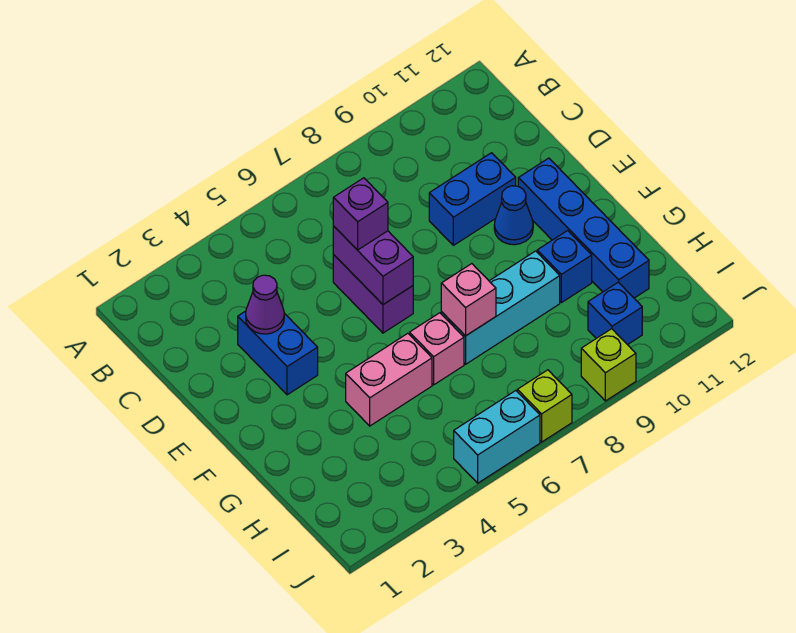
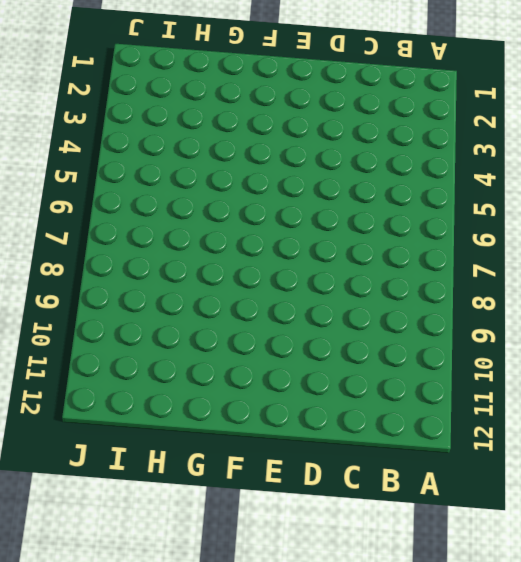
none -> blue brick D3:E3 level 1
none -> purple brick D6:E6 level 1
none -> blue brick D9:D10 level 1

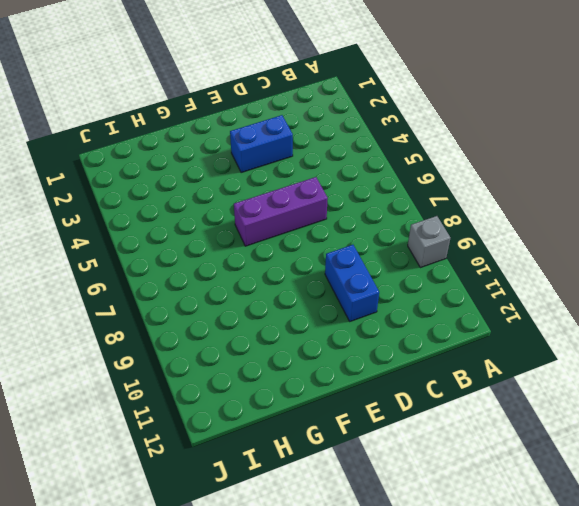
grey brick A9 level 1 -> none
purple brick D6:F6 level 1 -> purple brick D6:E6 level 1
none -> blue cone E10 level 1
none -> blue brick E11:H11 level 1
none -> pink brick G4:G5 level 1

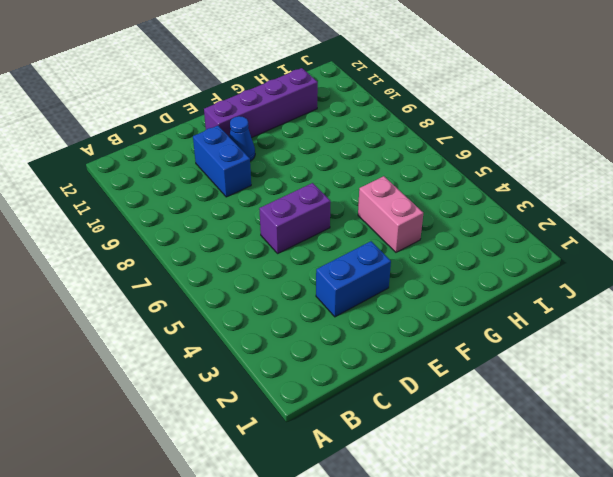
purple brick E11:H11 level 1 -> blue brick E11:H11 level 1
none -> pink brick G6 level 1
none -> cyan brick G7:G9 level 1
none -> blue brick G10 level 1

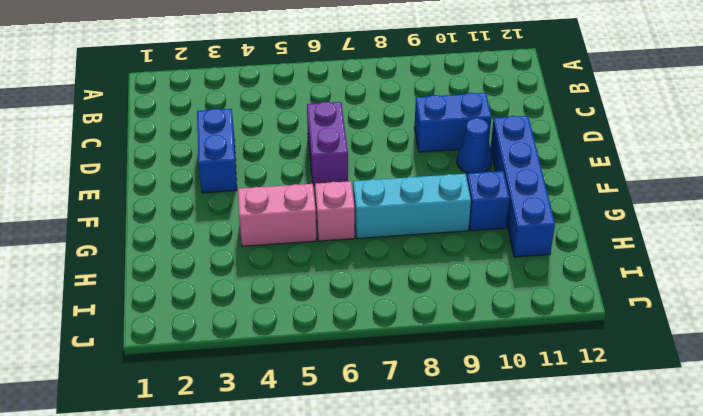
none -> blue brick I10 level 1
none -> cyan brick J5:J6 level 1
none -> lime brick J7 level 1

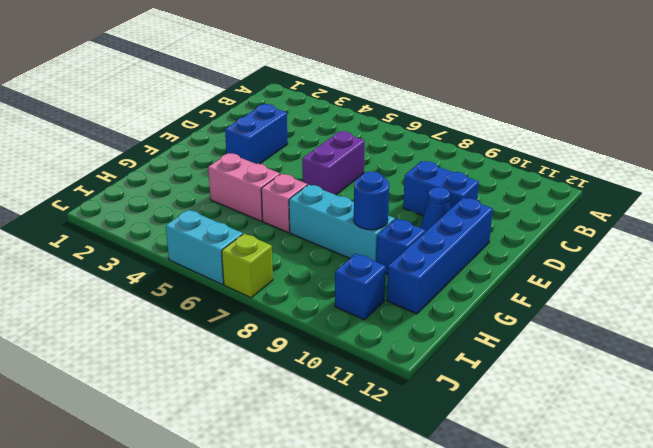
blue round brick G9 level 2 -> none
none -> lime brick J9 level 1
none -> purple cone D3 level 2
none -> purple brick D6:E6 level 2

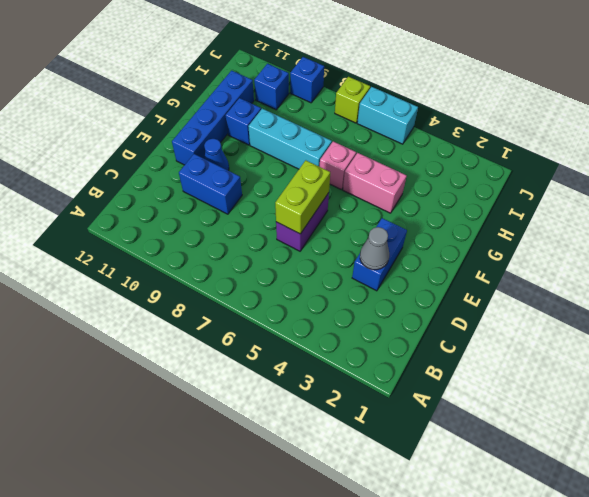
grey cone D3 level 2 -> purple cone D3 level 2
lime brick D6:E6 level 2 -> purple brick D6:E6 level 2
blue brick J9 level 1 -> lime brick J9 level 1
none -> pink brick G7 level 2
none -> purple brick D6 level 3

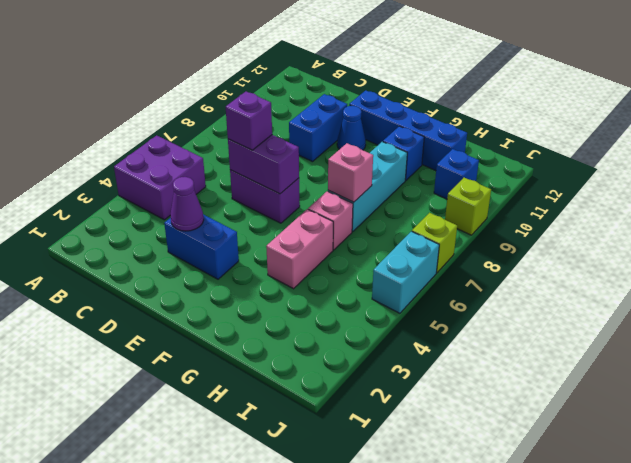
purple brick A4:B5 level 1 -> none

